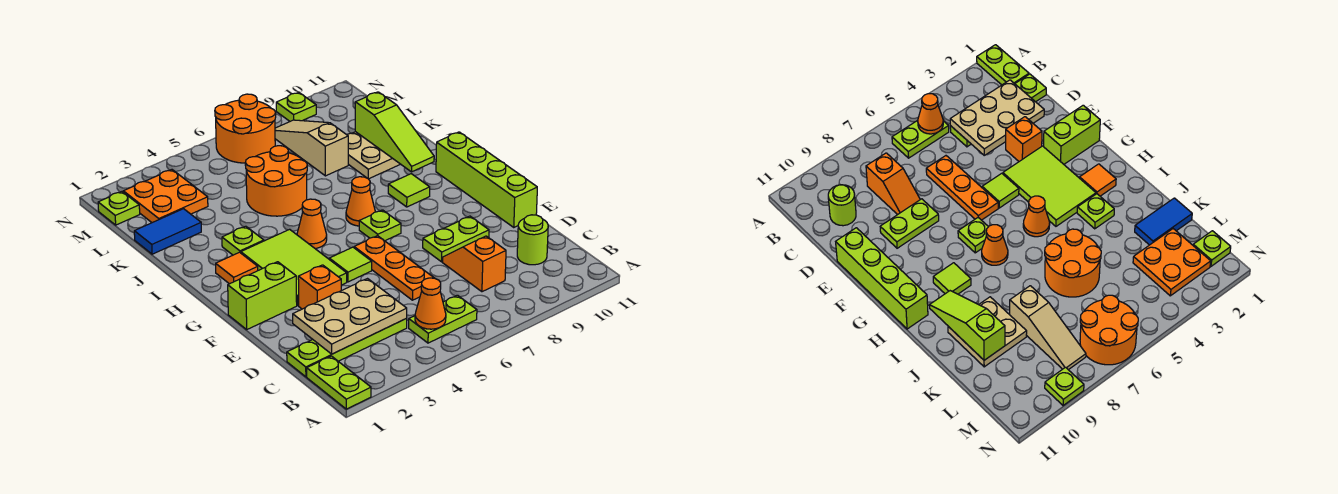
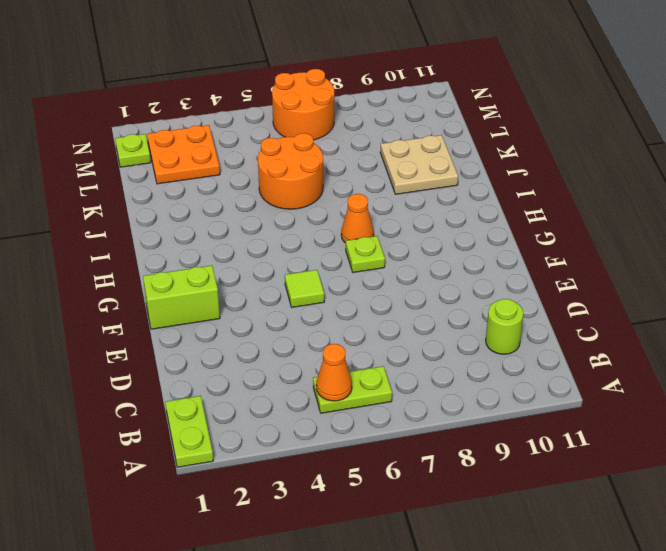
none -> lime plate C1:C4 level 1
none -> orange slope C8:D8 level 1 top C
none -> orange plate D6:F6 level 1

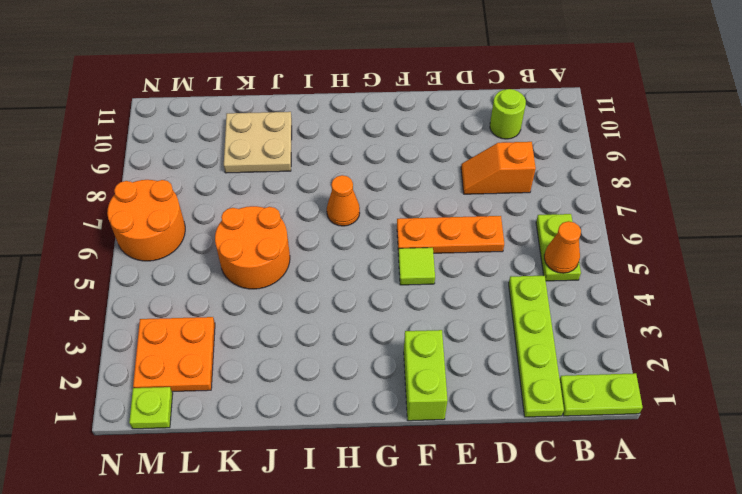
none -> orange brick E3 level 1
none -> lime plate E8:E9 level 1
none -> lime brick E11:H11 level 1

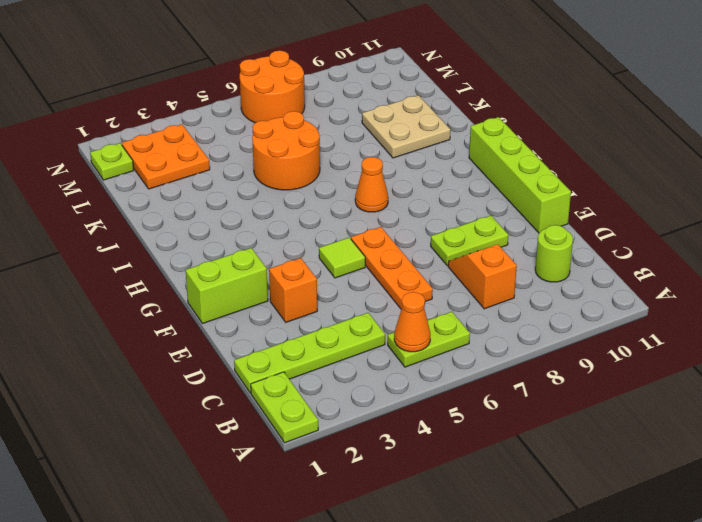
none -> lime tile F3:H4 level 1
none -> lime plate G7 level 1
none -> orange tile H2 level 1

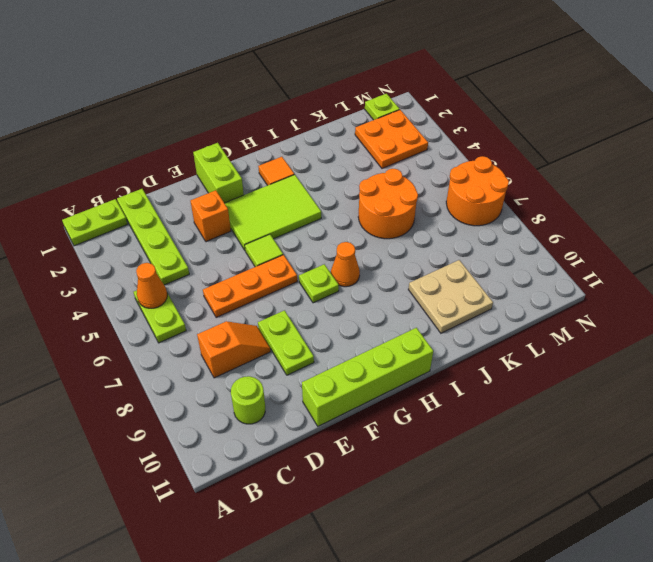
none -> orange cone H5 level 1
none -> lime tile H9 level 1
none -> lime plate I3 level 1

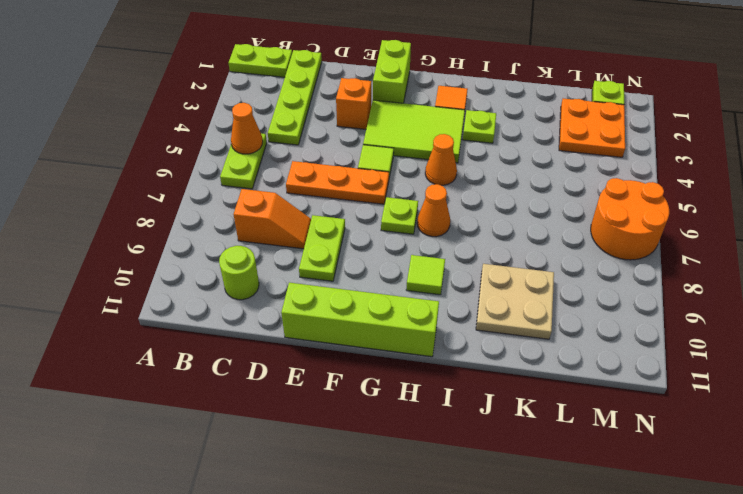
none -> orange round brick J5:K6 level 1
none -> blue tile K1:K2 level 1
none -> tan slope K8:M8 level 1 top K

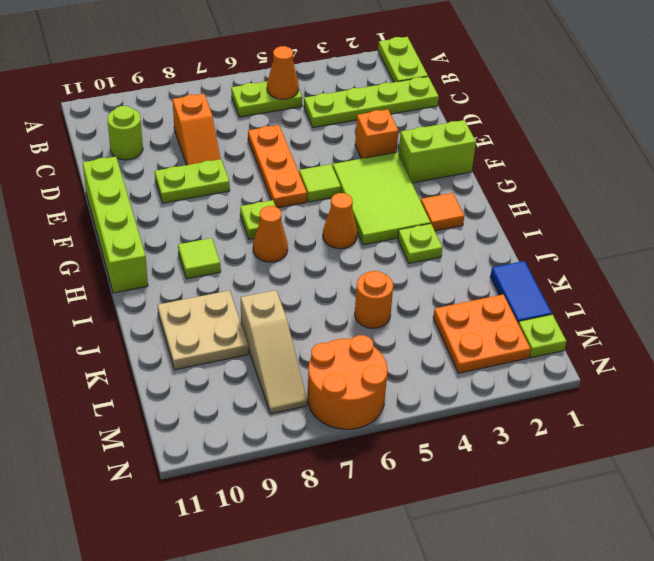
blue tile K1:L1 level 1 -> blue tile K1:K2 level 1
orange round brick K5 level 1 -> orange round brick J5:K6 level 1
none -> lime plate N9 level 1
none -> tan plate C2:D4 level 2
none -> lime slope I10:K10 level 2 top K

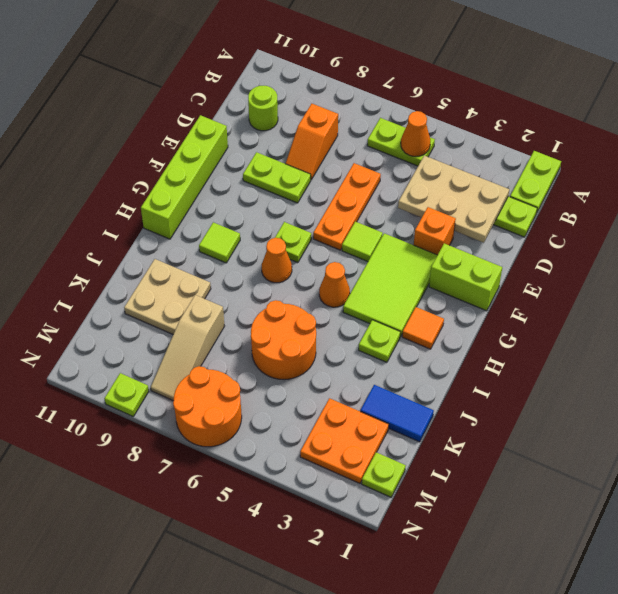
none -> lime slope I10:K10 level 2 top K

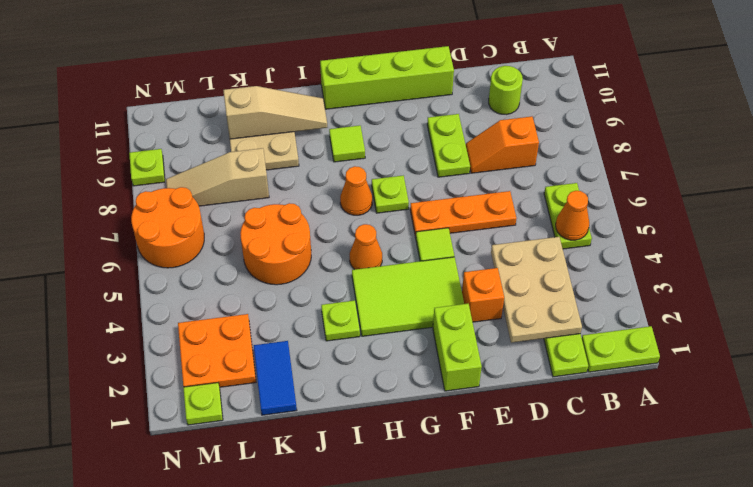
tan slope I10:K10 level 2 top K -> lime slope I10:K10 level 2 top K
none -> orange tile H2 level 1

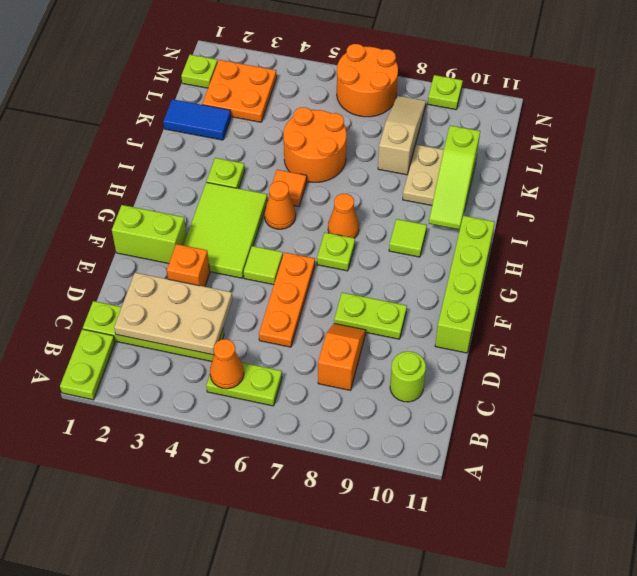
orange tile I5 level 1 -> orange tile H2 level 1

